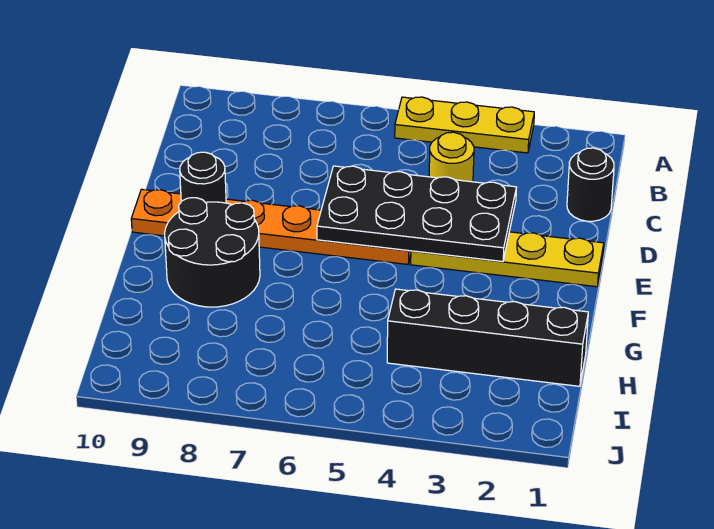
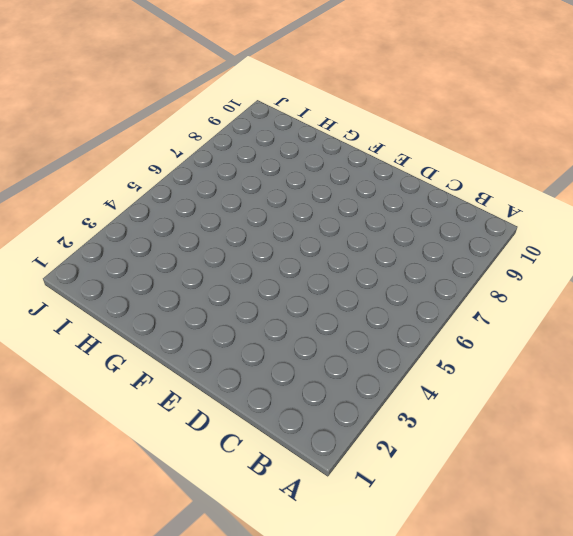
none -> yellow plate A3:A5 level 1
none -> black round brick C1 level 1

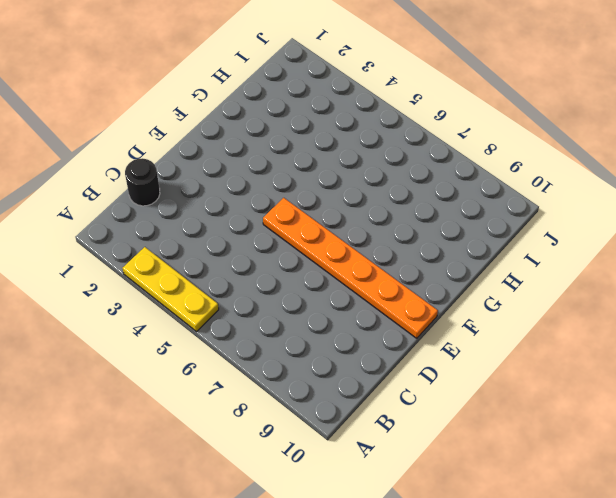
none -> yellow round brick C4 level 1
none -> yellow plate E1:E4 level 1

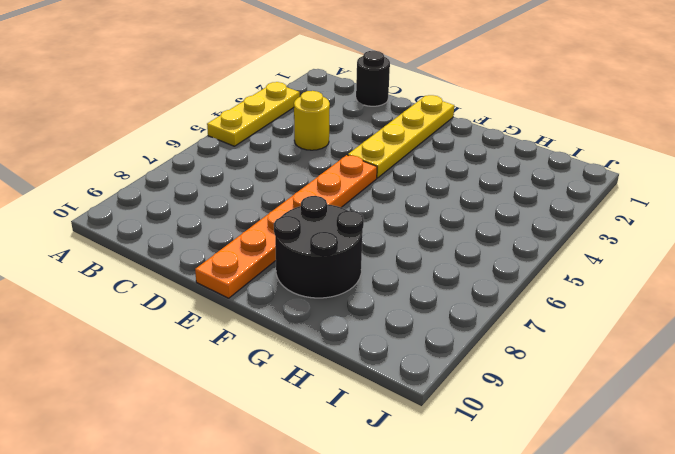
none -> black brick H1:H4 level 1
none -> black plate D3:E6 level 2

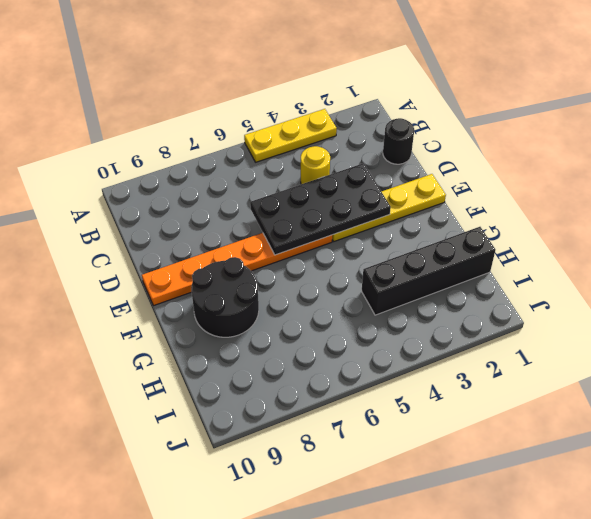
none -> black round brick E9 level 2

